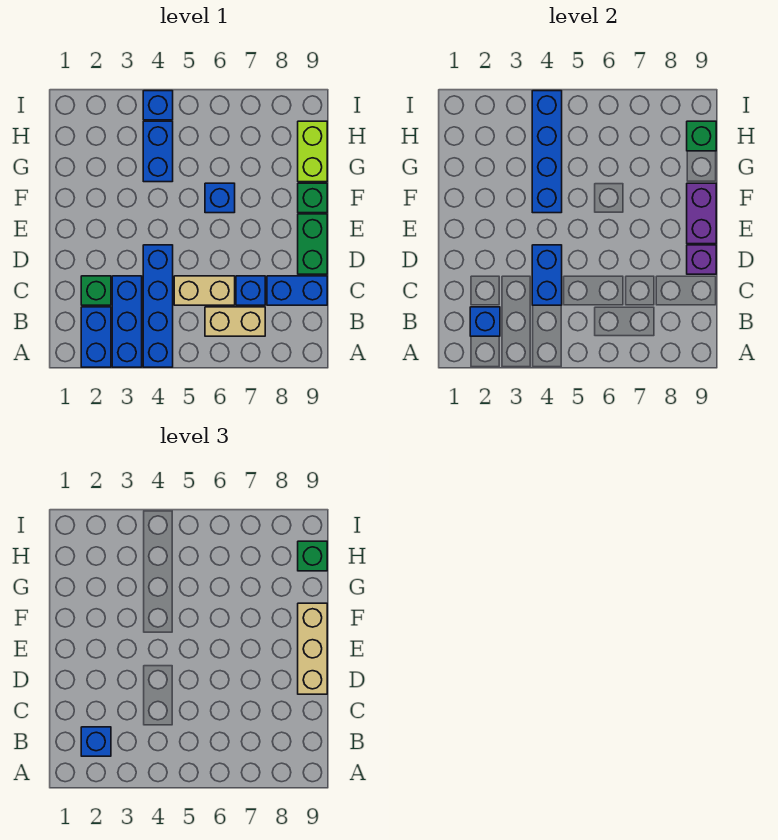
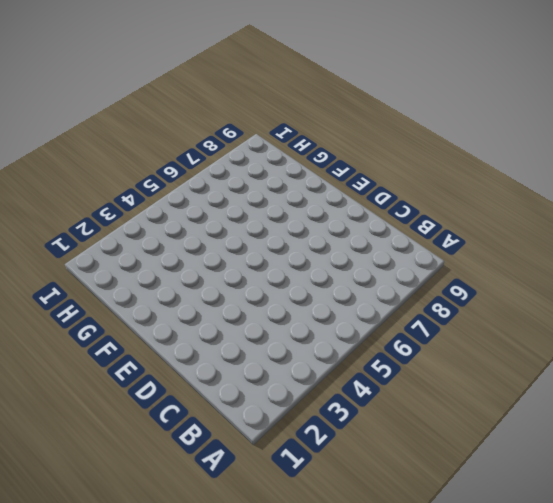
none -> blue brick A2:B2 level 1
none -> blue brick A3:C3 level 1
none -> blue brick A4:D4 level 1

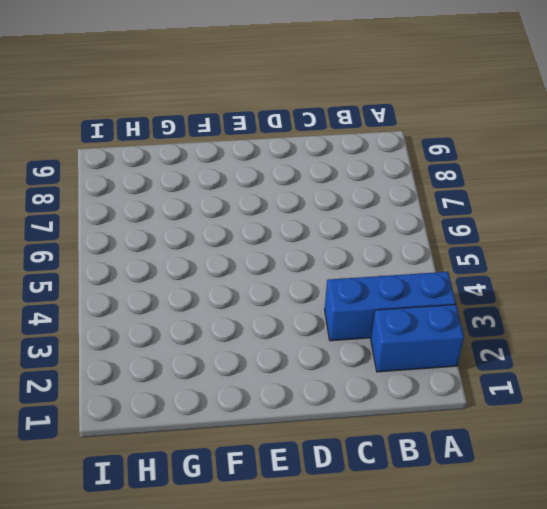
none -> blue brick A4:D4 level 1
none -> tan brick B6:B7 level 1
none -> green brick C2 level 1

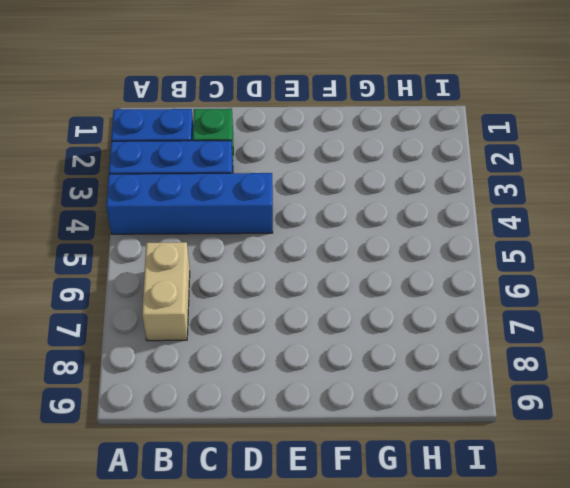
none -> tan brick C5:C6 level 1
none -> blue brick C7 level 1
none -> blue brick C8:C9 level 1

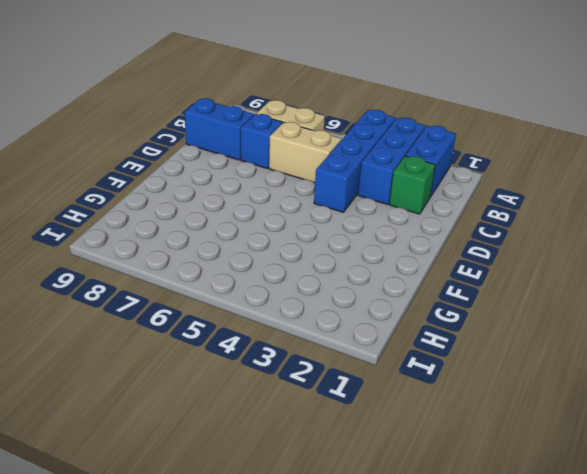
none -> green brick D9:E9 level 1
none -> blue brick F6 level 1
none -> green brick F9 level 1

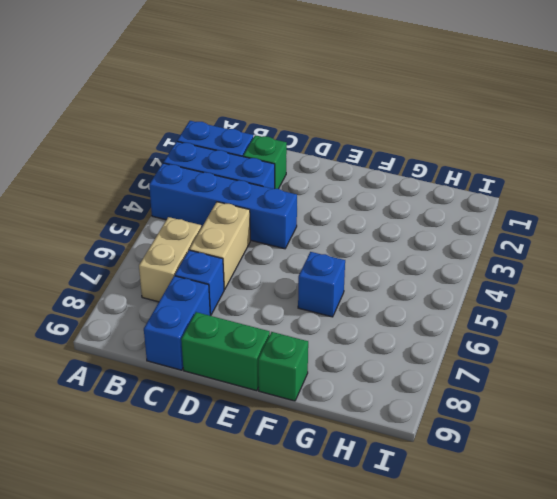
none -> blue brick G4:H4 level 1
none -> lime brick G9:H9 level 1
none -> blue brick I4 level 1

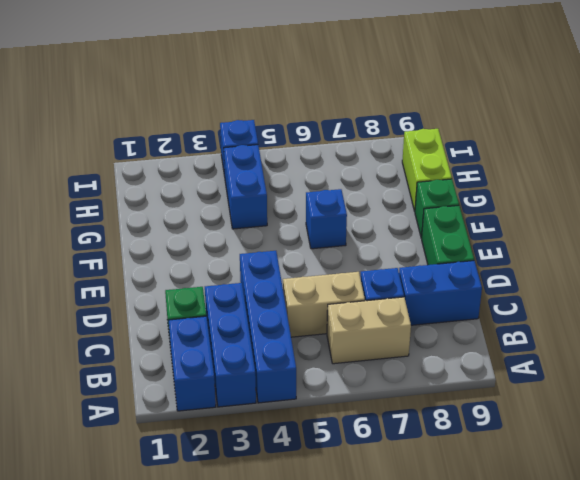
none -> blue brick B2 level 2
none -> blue brick C4:D4 level 2
none -> purple brick D9 level 2

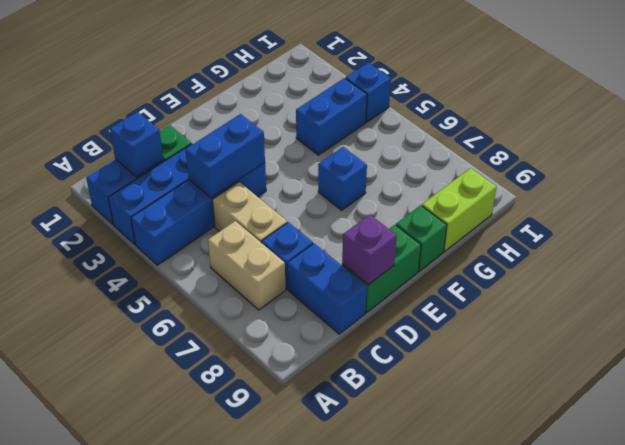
none -> purple brick E9:F9 level 2
none -> blue brick F4:I4 level 2
none -> green brick H9 level 2

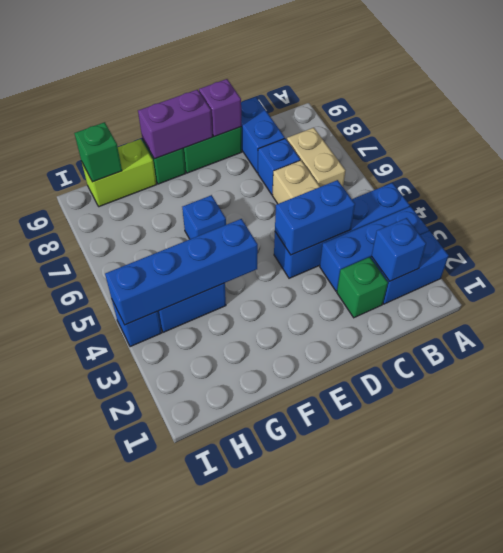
none -> blue brick B2 level 3
none -> tan brick D9:F9 level 3
none -> green brick H9 level 3

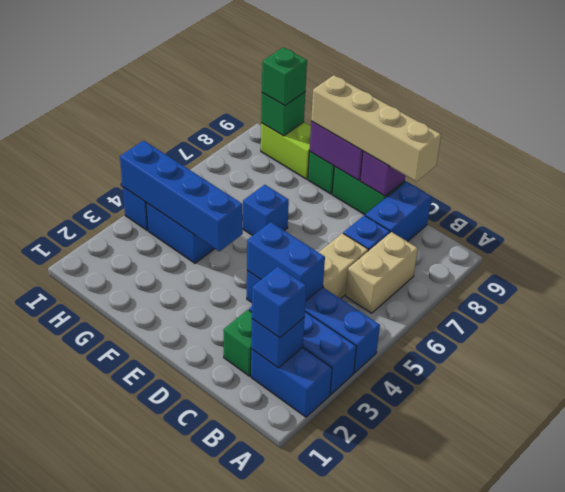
tan brick C9:F9 level 3 -> tan brick D9:F9 level 3

